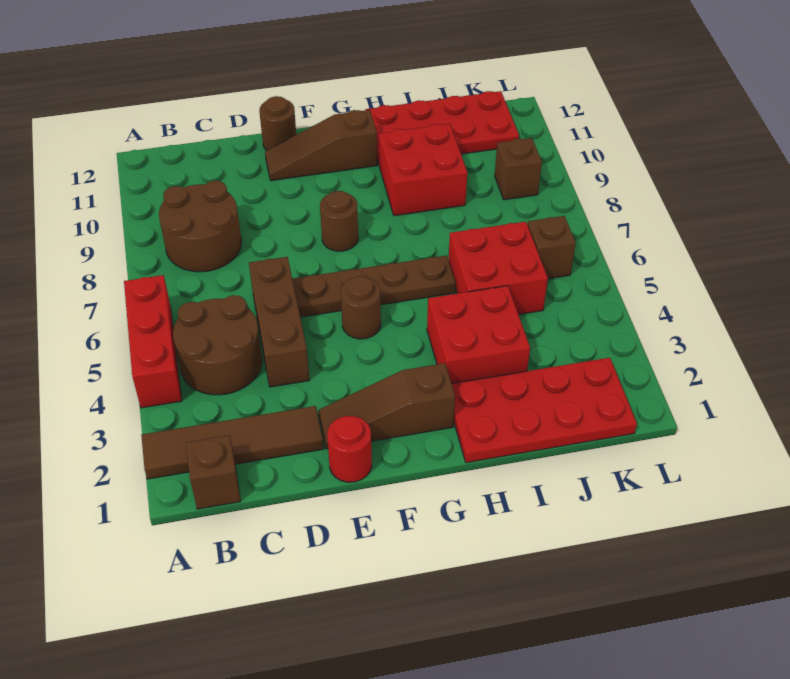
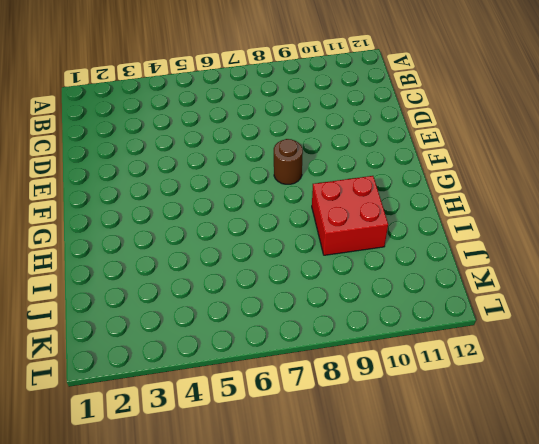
none -> brown tile A2:D2 level 1
none -> red brick A4:A6 level 1
none -> brown brick B1 level 1

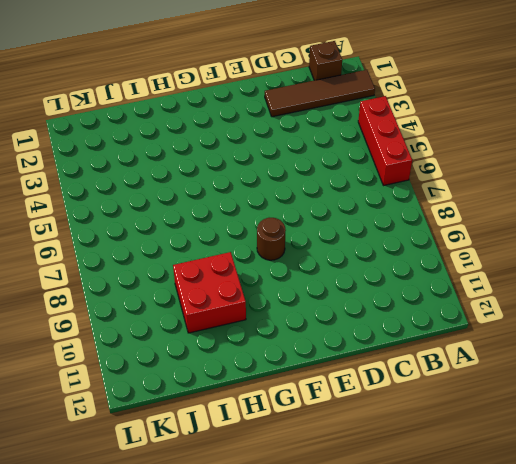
none -> brown round brick B4:C5 level 1
none -> brown round brick B8:C9 level 1
none -> brown brick D4:D6 level 1

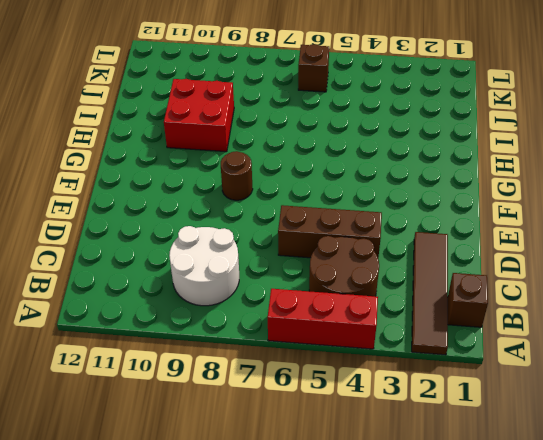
white round brick B8:C9 level 1 -> brown round brick B8:C9 level 1
none -> red round brick E1 level 1
none -> brown slope E2:G2 level 1 top G
none -> brown plate E6:H6 level 1

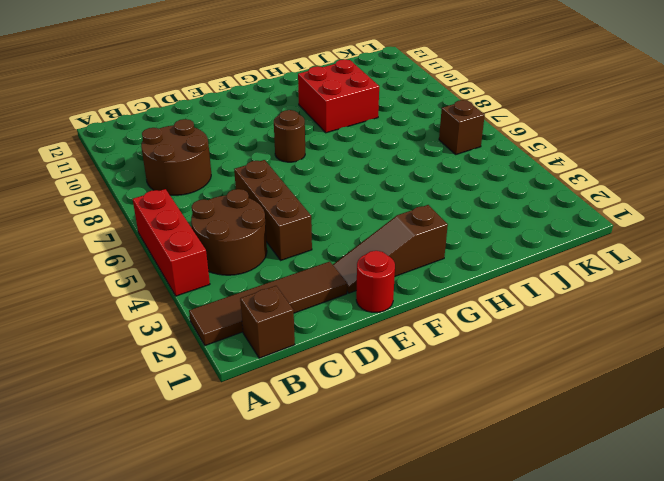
none -> brown plate E6:H6 level 1
none -> brown slope E11:G11 level 1 top G
none -> brown round brick E12 level 1

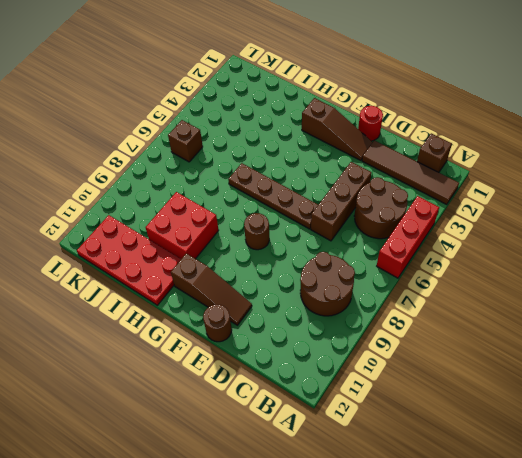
none -> brown round brick F5 level 1
none -> red plate H1:K2 level 1
none -> red brick H3:I4 level 1

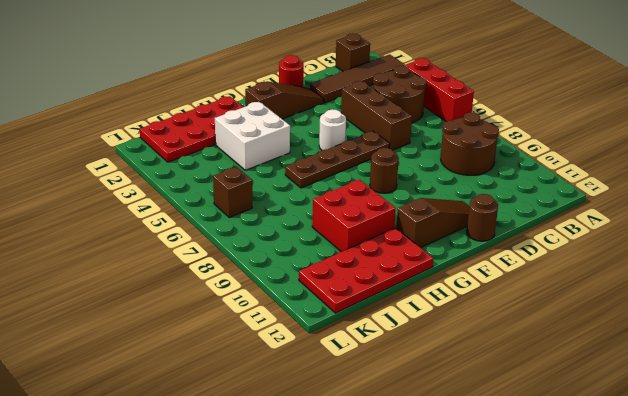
white round brick F5 level 1 -> brown round brick F5 level 1
white brick H3:I4 level 1 -> red brick H3:I4 level 1
none -> red brick I5:J6 level 1
none -> brown brick K9 level 1

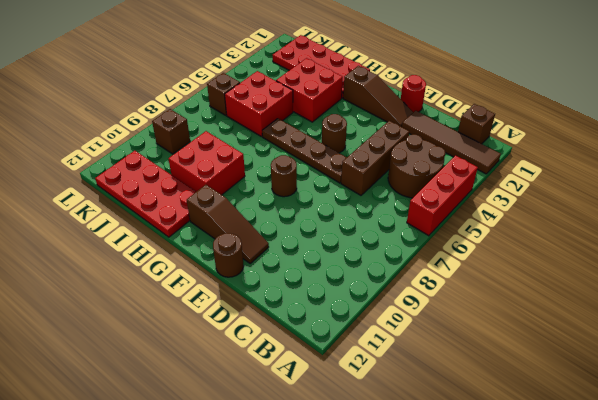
none -> brown round brick B8:C9 level 1

